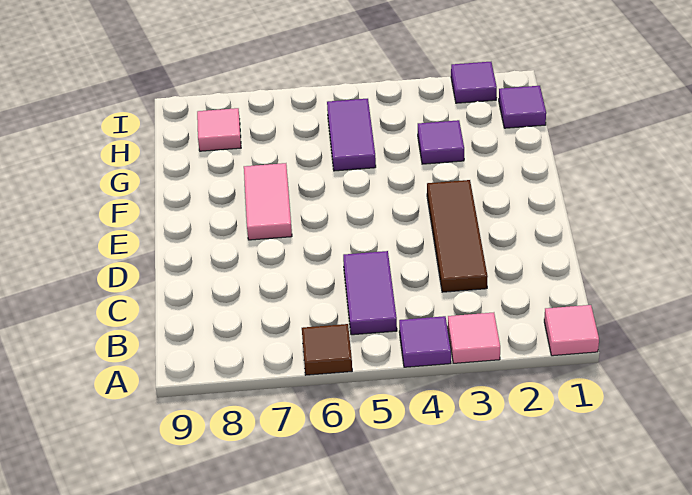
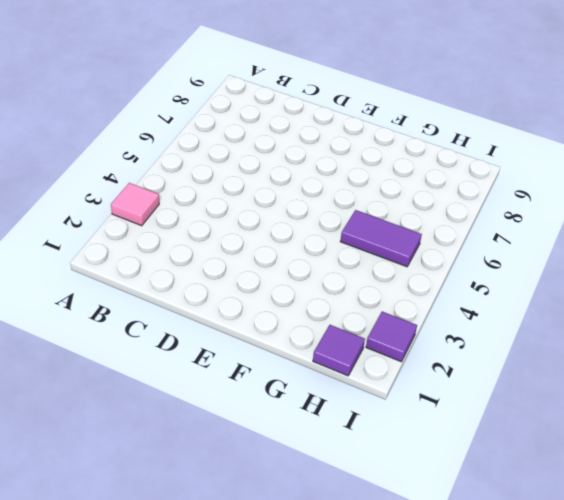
none -> pink tile A1 level 1
none -> purple tile A4 level 1
none -> brown tile A6 level 1

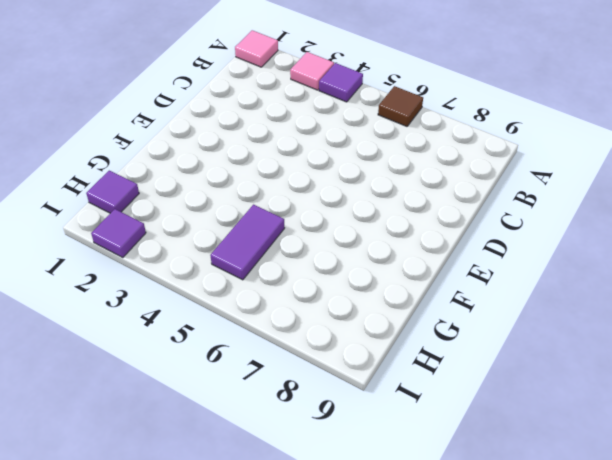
none -> purple tile B5:C5 level 1
none -> brown tile C3:E3 level 1
none -> pink tile E7:F7 level 1

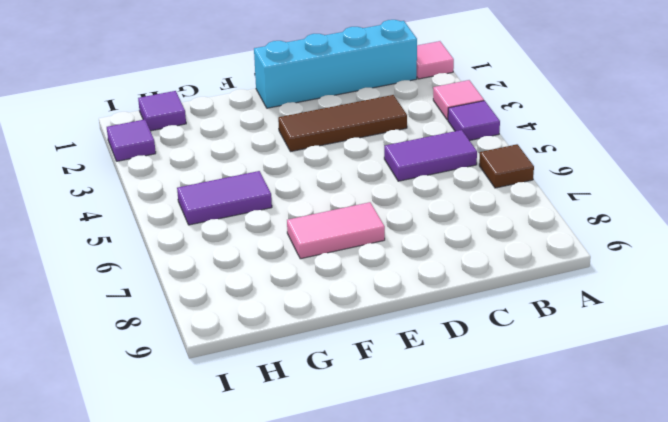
cyan brick B1:E1 level 1 -> none
none -> purple tile G3 level 1
none -> pink tile H8 level 1

